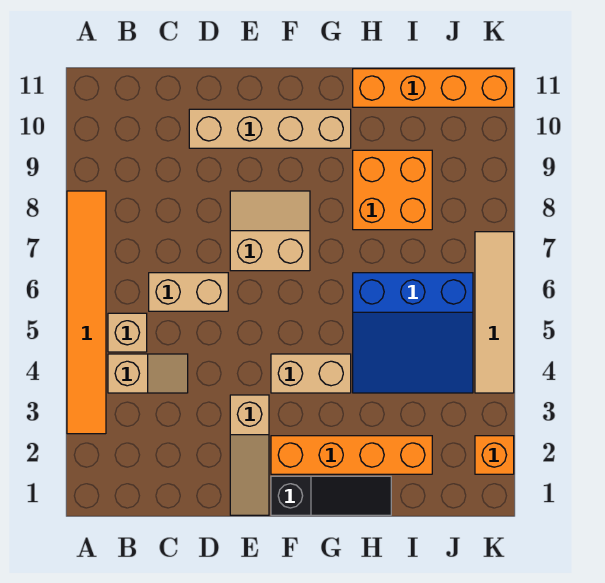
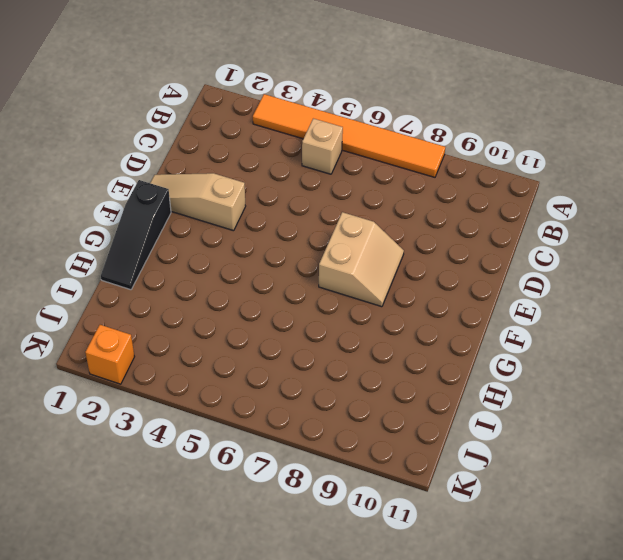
none -> tan slope B4:C4 level 1 top B
none -> tan brick C6:D6 level 1
none -> tan brick D10:G10 level 1

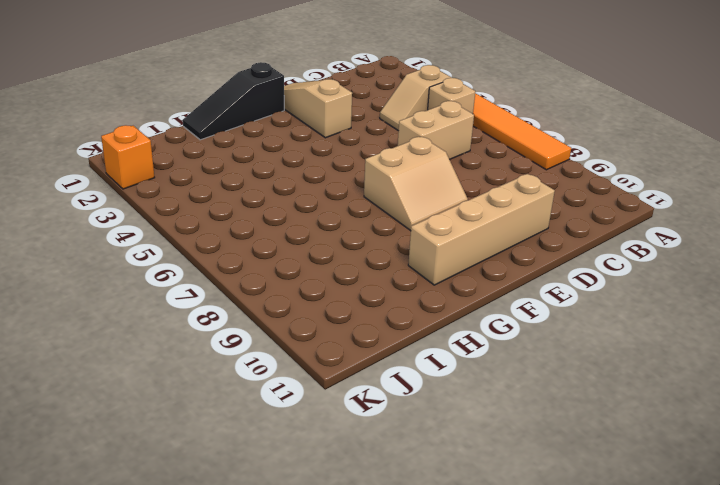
none -> orange brick F2:I2 level 1
none -> tan brick F4:G4 level 1
none -> blue slope H4:J6 level 1 top 6

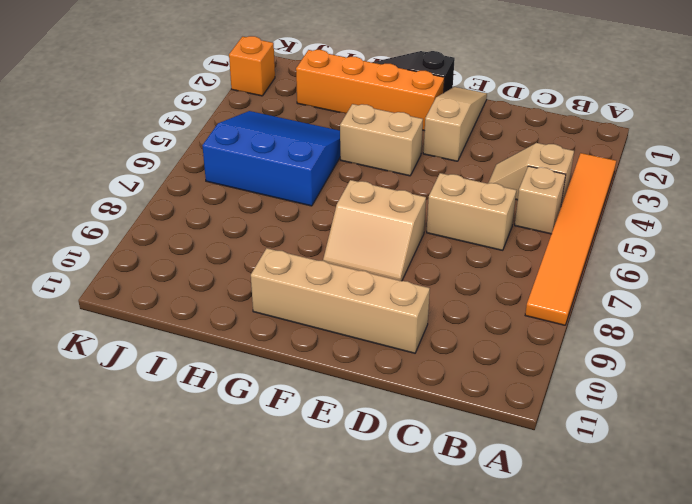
none -> orange brick H8:I9 level 1
none -> orange brick H11:K11 level 1
none -> tan tile K4:K7 level 1

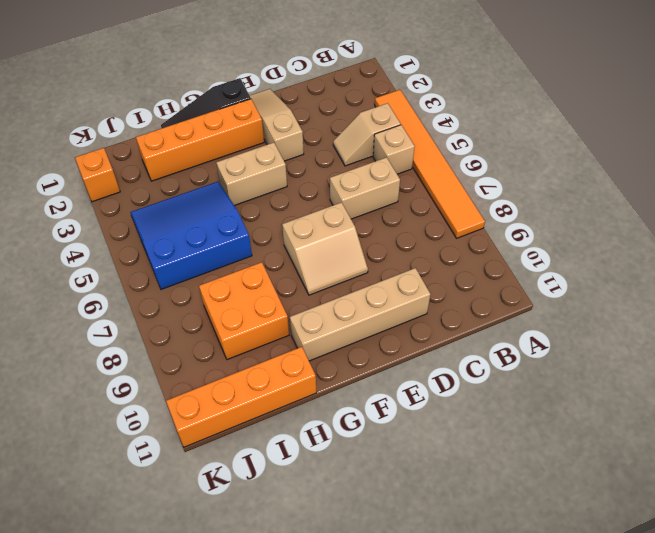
none -> tan tile K4:K7 level 1

